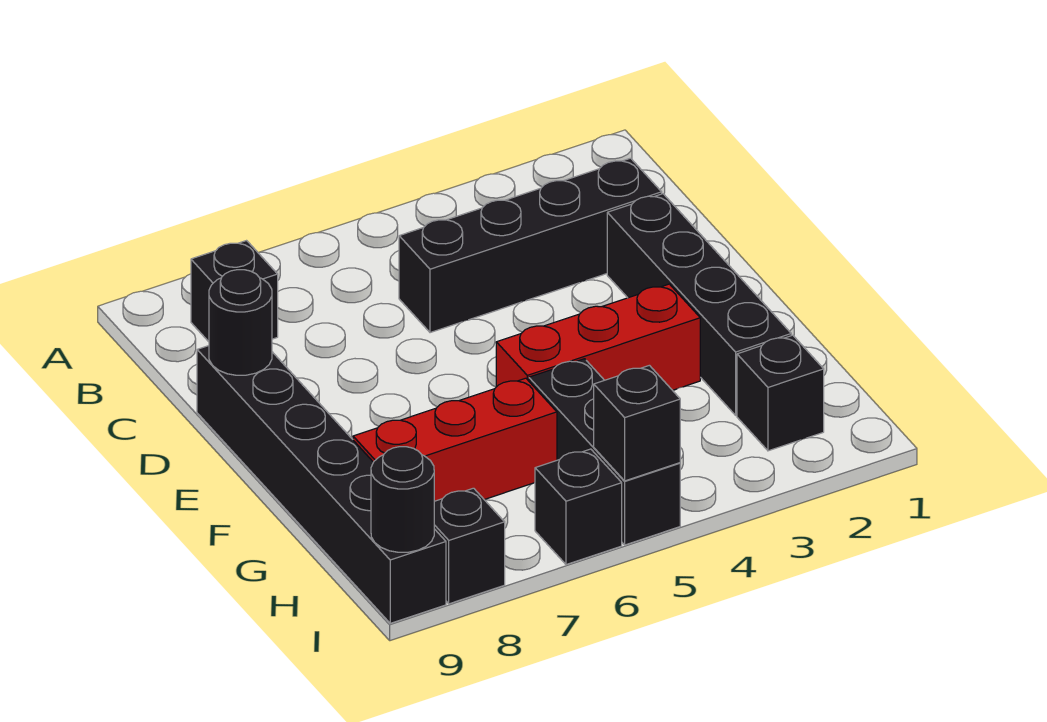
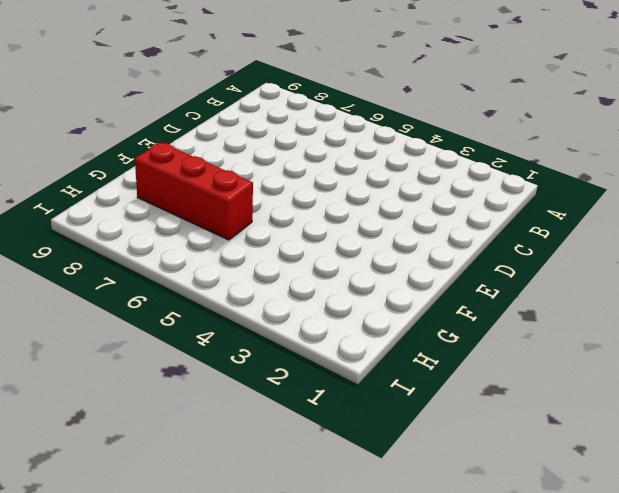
none -> black brick B8 level 1
none -> black brick C2:C5 level 1
none -> black brick D2:G2 level 1

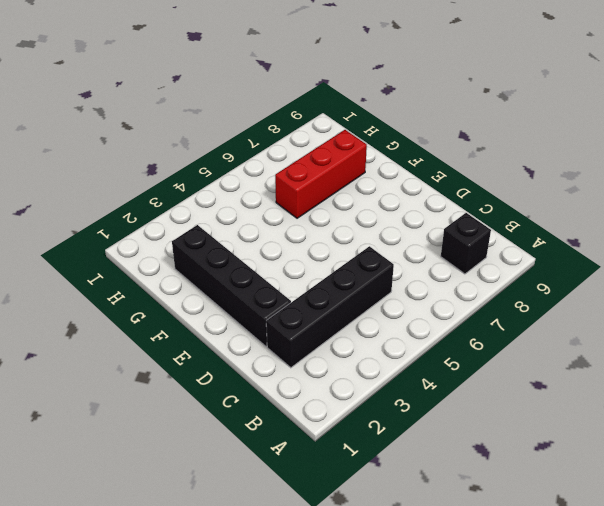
none -> black brick D9:I9 level 1
none -> red brick F3:F5 level 1
none -> black brick G5:I5 level 1

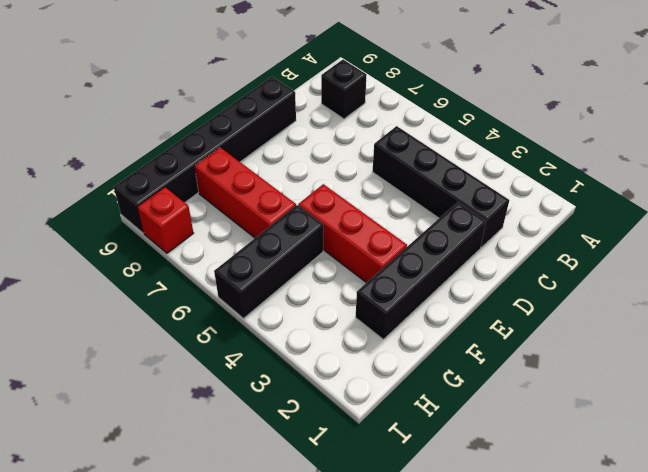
red brick I8 level 1 -> black brick I8 level 1
none -> black brick H2 level 1
none -> black brick I6 level 1
none -> black round brick D9 level 2

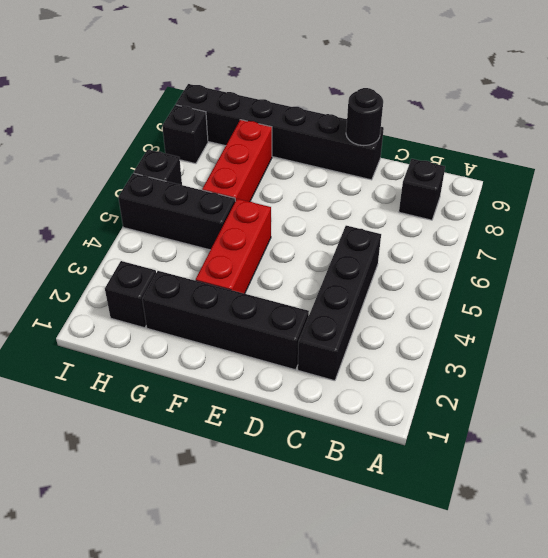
none -> black brick I5 level 2
none -> black round brick I9 level 2

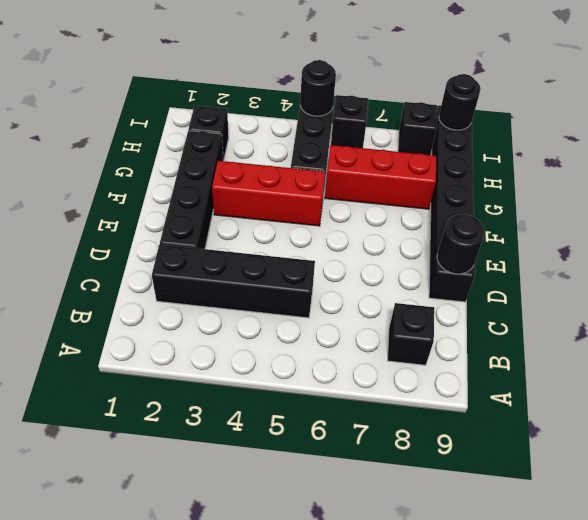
black round brick I5 level 2 -> black brick I5 level 2

